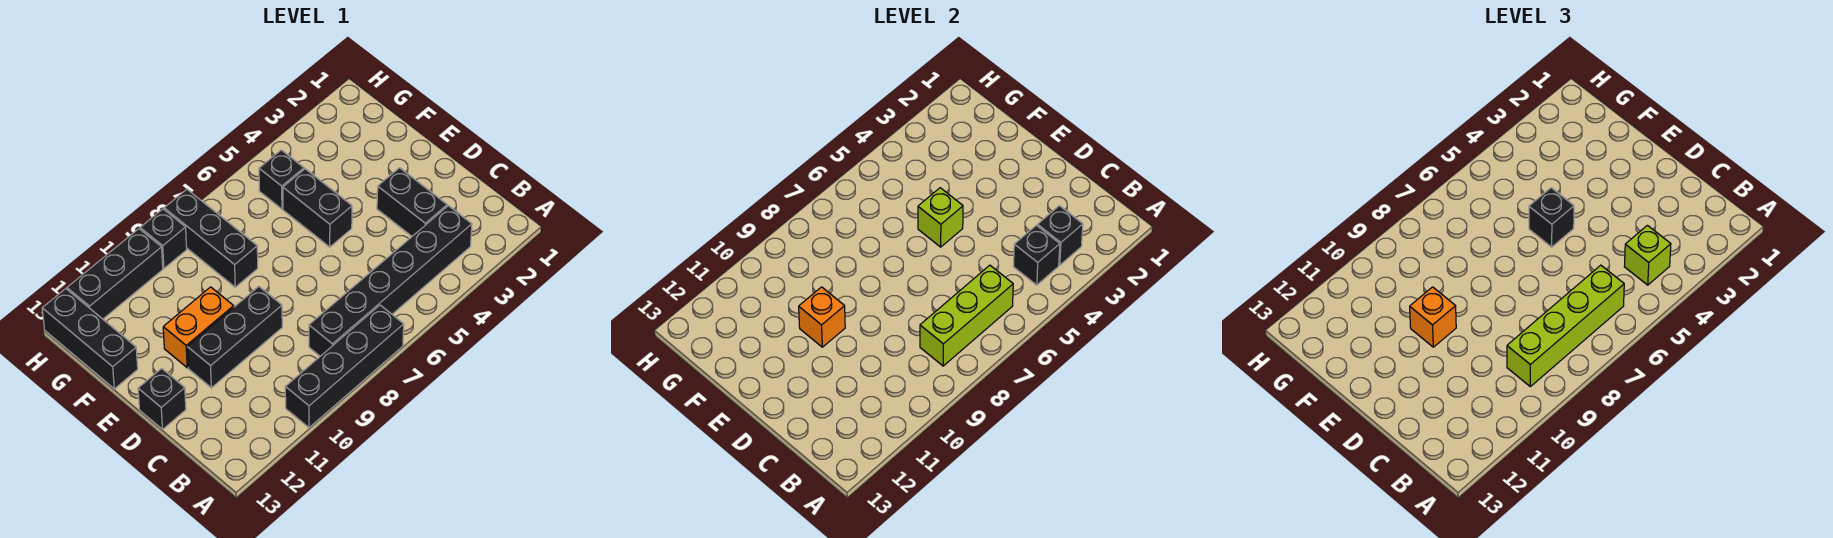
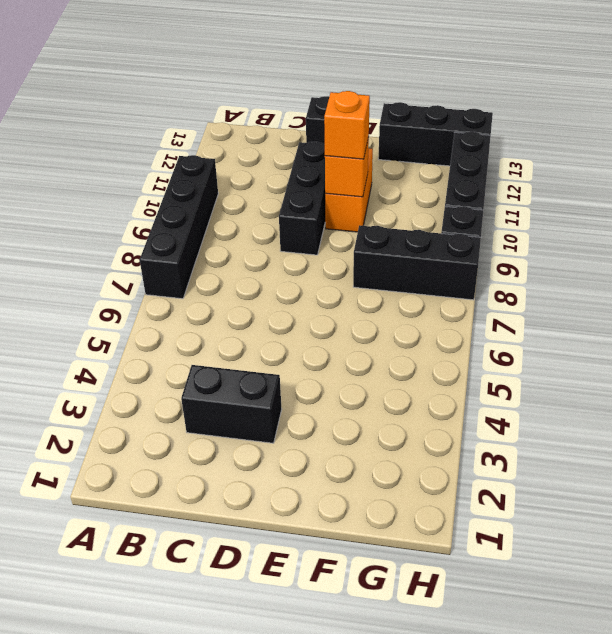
none -> black brick B3:B8 level 1
none -> black brick E5:F5 level 1
none -> black brick G5 level 1

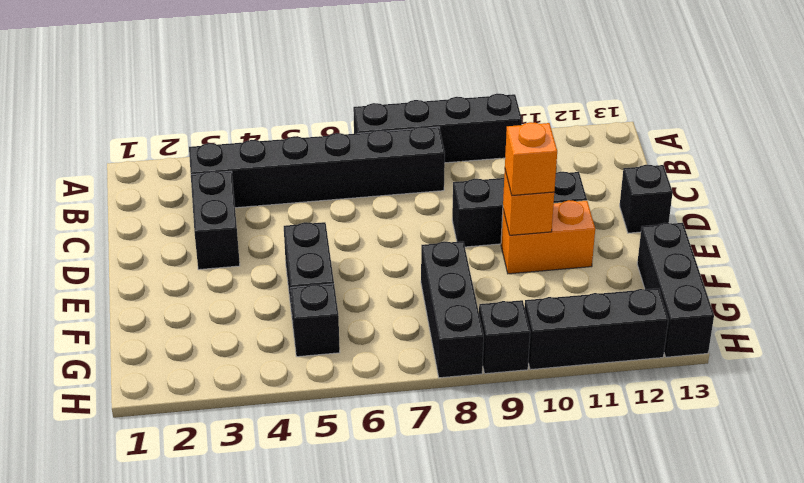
none -> black brick B3 level 2
none -> black brick B4 level 2
none -> lime brick B6:B8 level 2

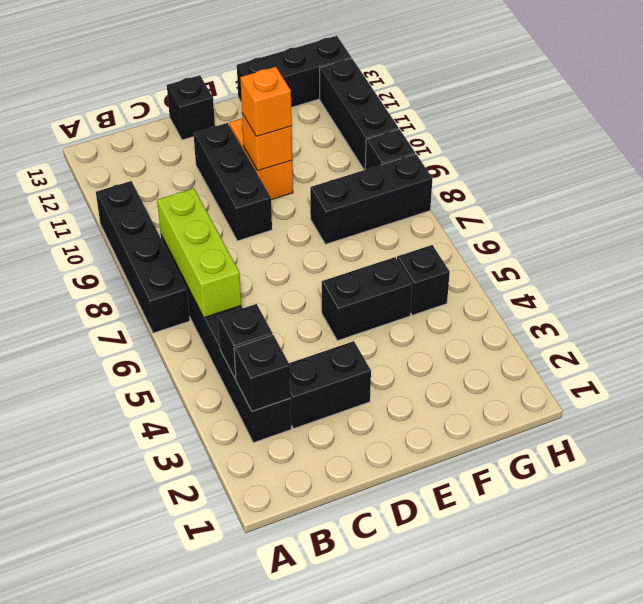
none -> lime brick E5 level 2
none -> lime brick B4 level 3
none -> lime brick B6:B9 level 3

